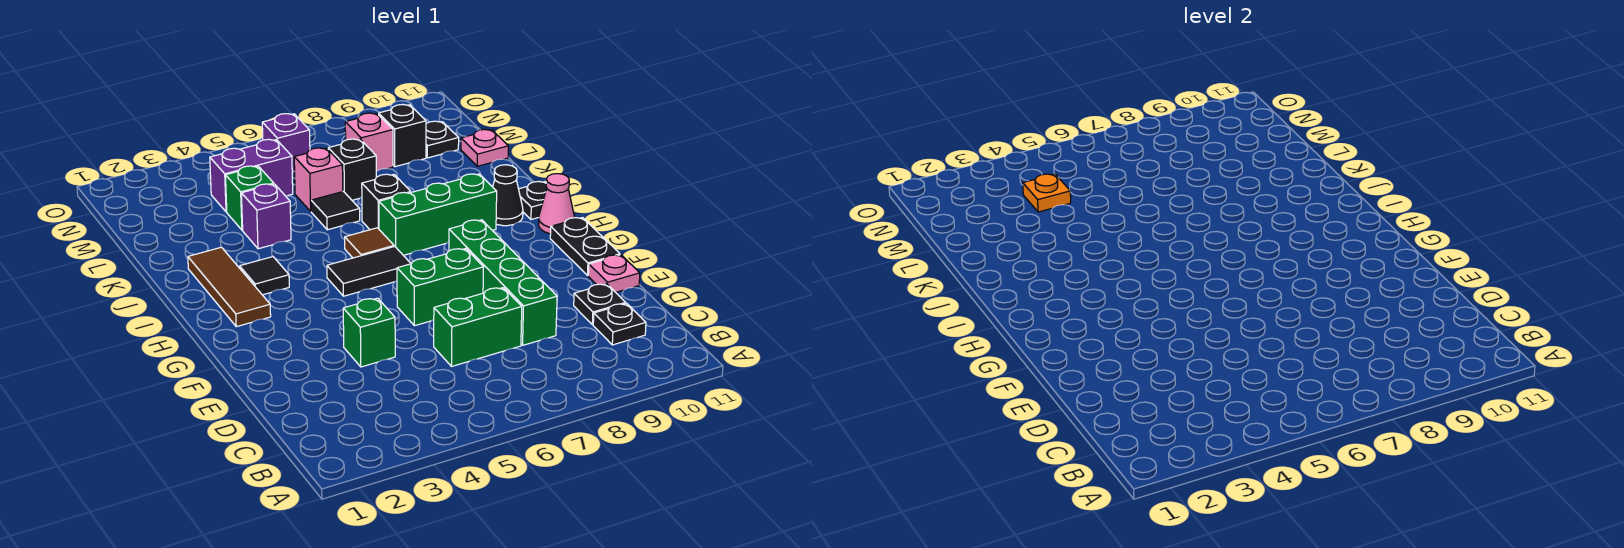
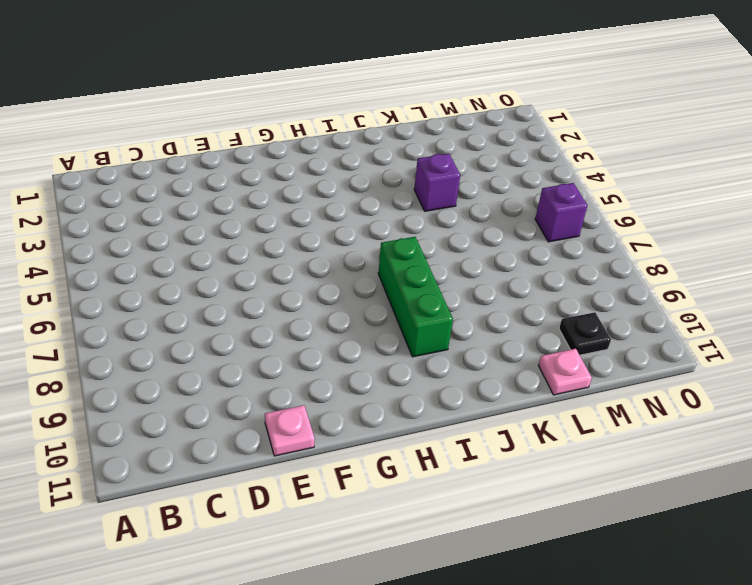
none -> black plate C10 level 1
none -> green brick D6:D7 level 1
none -> green brick D8:G8 level 1

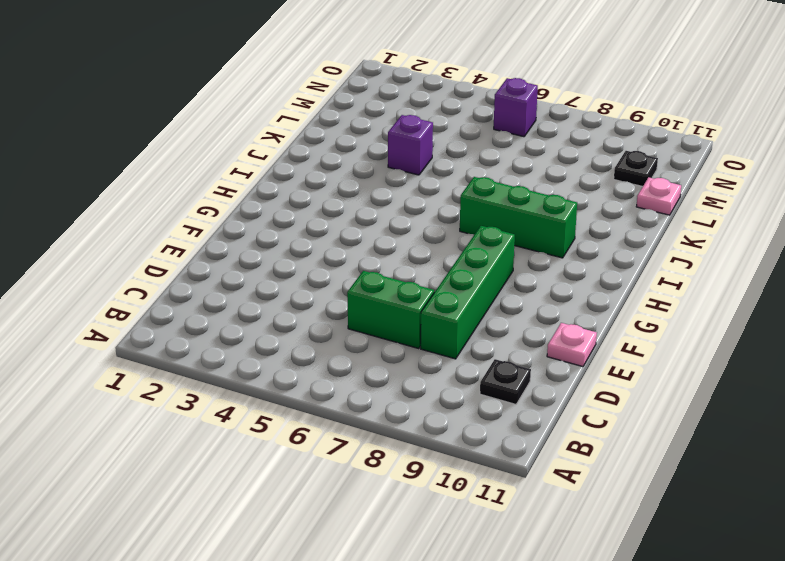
none -> black plate D10 level 1
none -> green brick E4 level 1
none -> green brick F6:F7 level 1

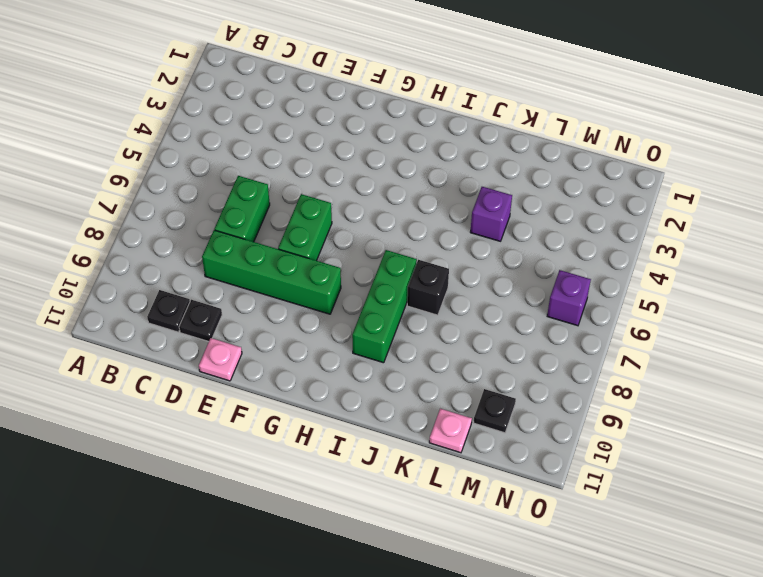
none -> green brick E4 level 1
none -> black plate F11:G11 level 1
none -> brown tile H2:J2 level 1

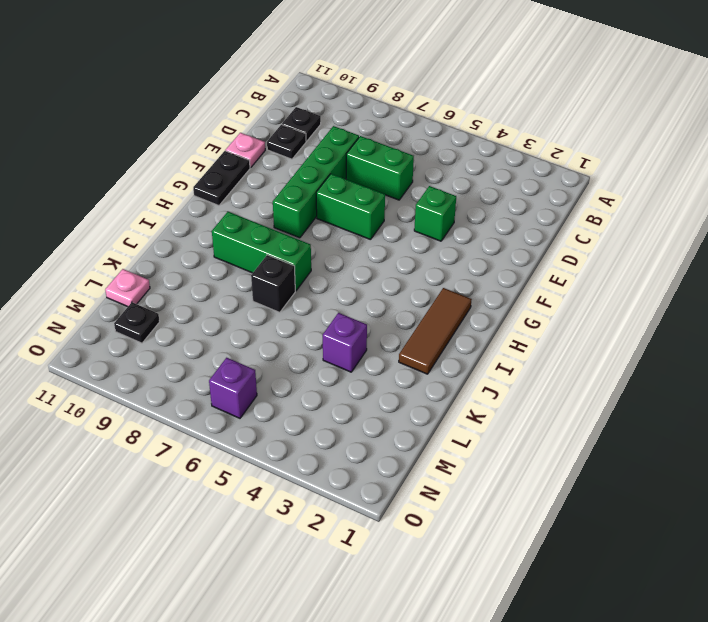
none -> black tile H5:H6 level 1
none -> pink cone H11 level 1
none -> black tile I3 level 1

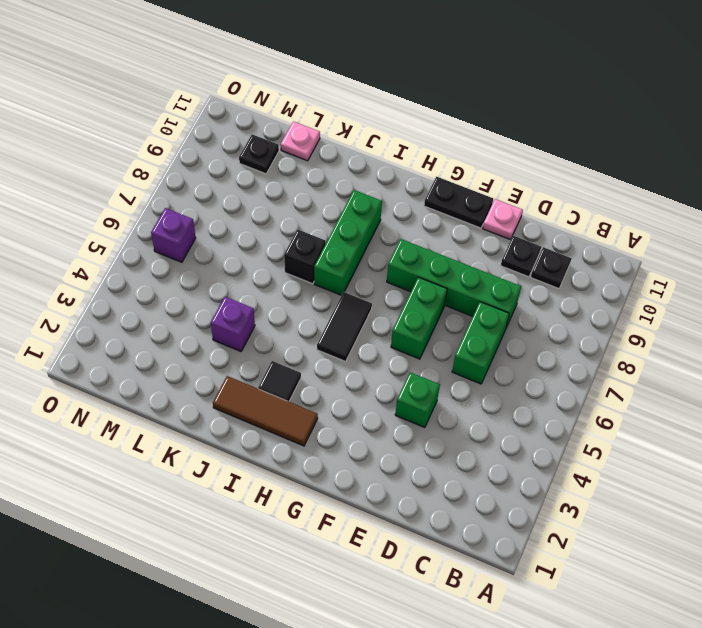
none -> pink cone H11 level 1
none -> brown tile I6 level 1
none -> black cone I10 level 1

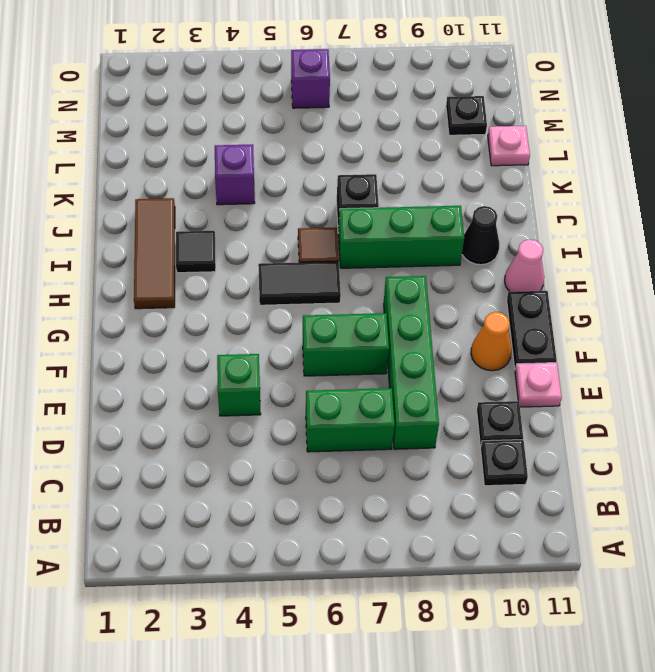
orange cone F10 level 1 -> none
none -> black plate I11 level 1
none -> black tile K6 level 1
none -> green brick L4 level 1

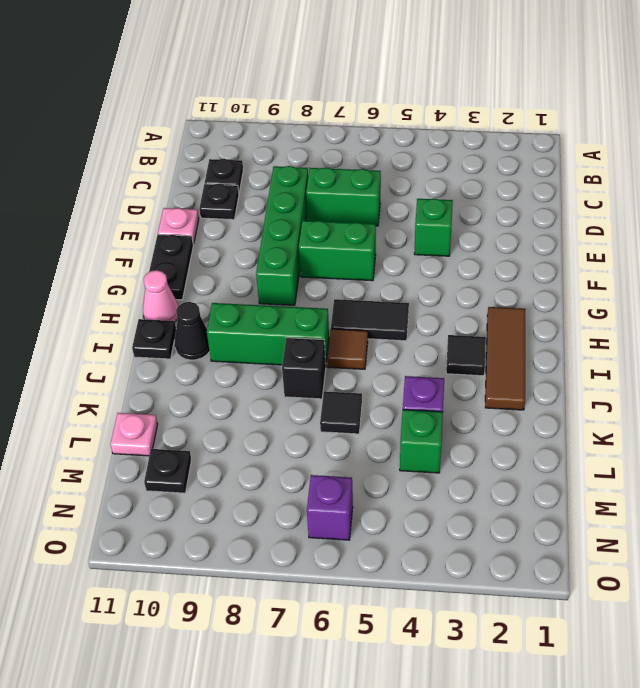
none -> pink brick L6 level 1
none -> black brick L7 level 1
none -> purple brick M4:M5 level 1

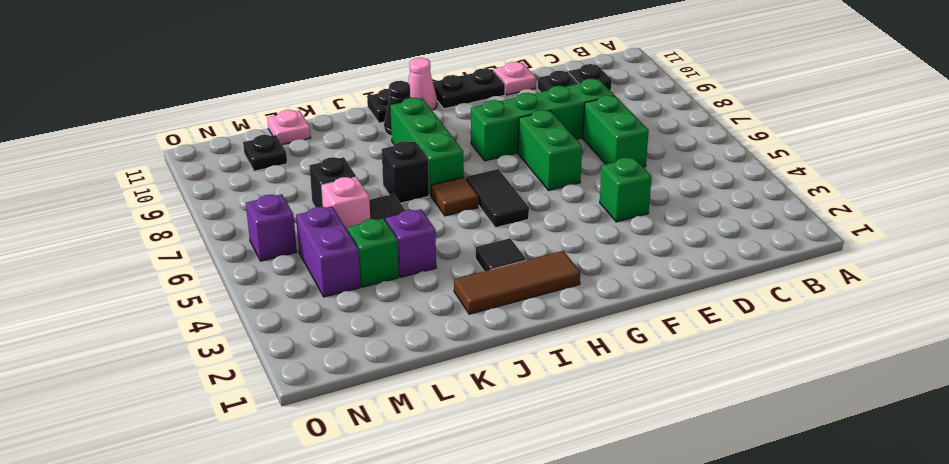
none -> pink brick M8 level 1
none -> black brick M9 level 1
none -> orange plate M4 level 2

